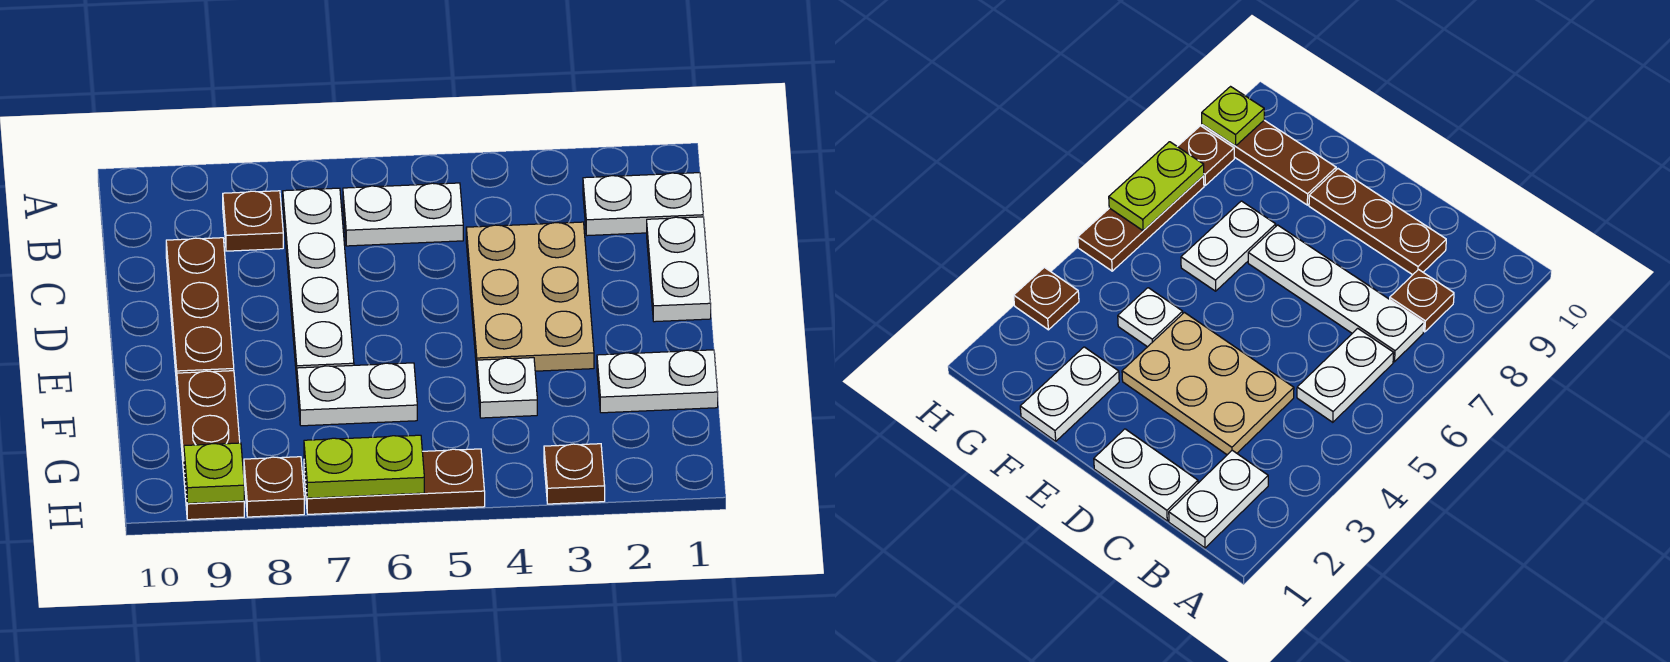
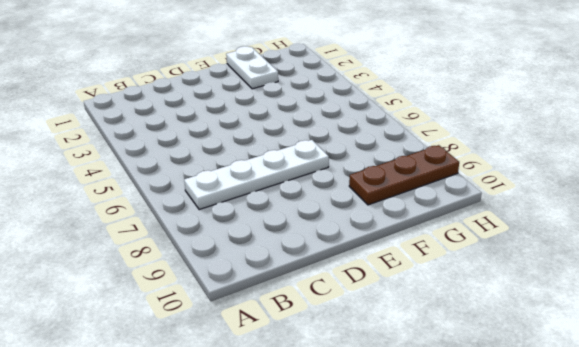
none -> white plate B1:B2 level 1
none -> white plate B5:B6 level 1
none -> brown plate B8 level 1

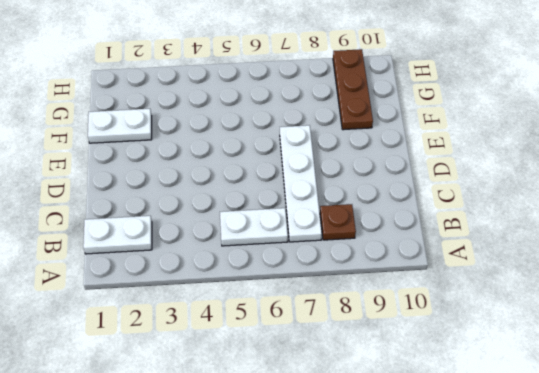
none -> white plate C1:D1 level 1
none -> tan plate C3:E4 level 1
none -> brown plate C9:E9 level 1

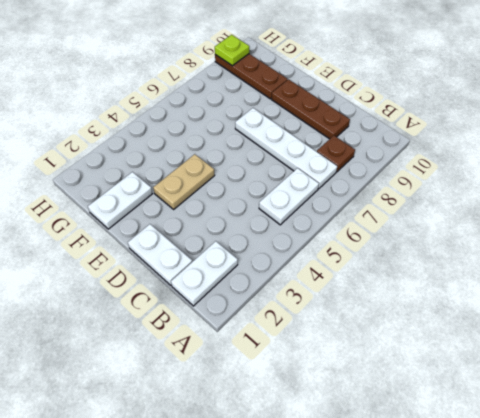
tan plate E3:E4 level 1 -> tan plate C3:E4 level 1
none -> white plate F4 level 1
none -> white plate F6:F7 level 1
none -> brown plate H3 level 1

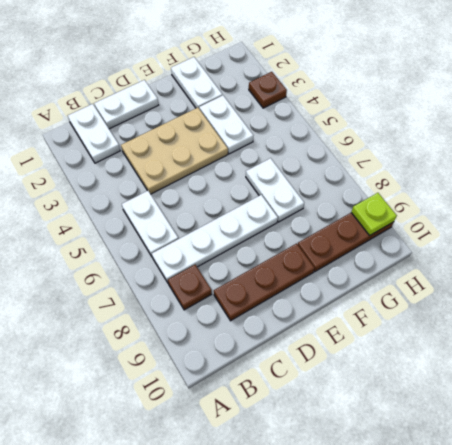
white plate F3:F4 level 1 -> white plate F4 level 1
none -> brown plate H5:H7 level 1
none -> brown plate H8 level 1
none -> lime plate H6:H7 level 2

